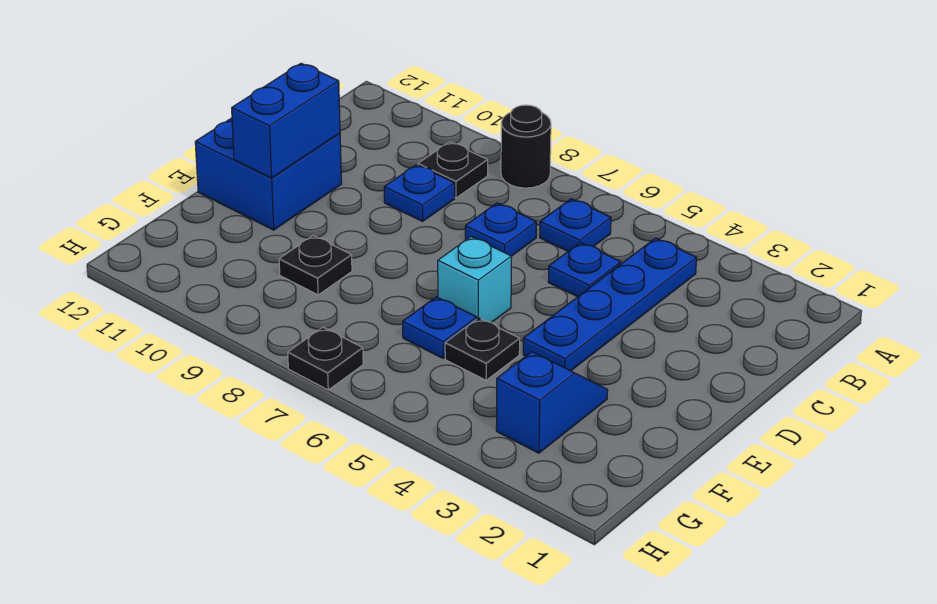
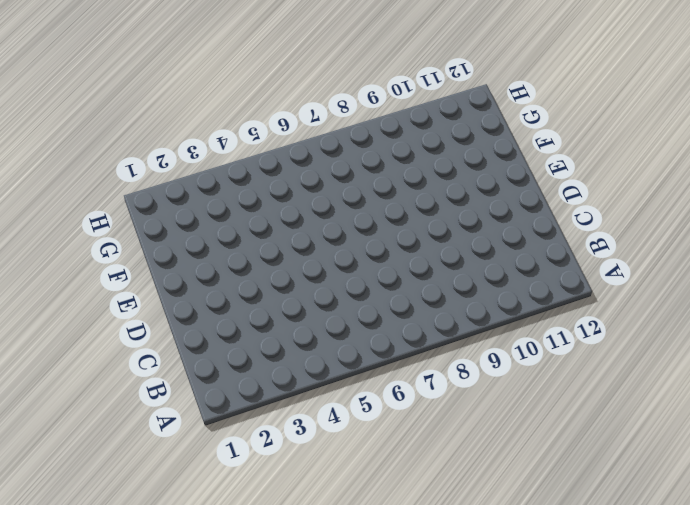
none -> black round brick A8 level 1
none -> blue plate B4:E4 level 1
none -> blue plate B6 level 1

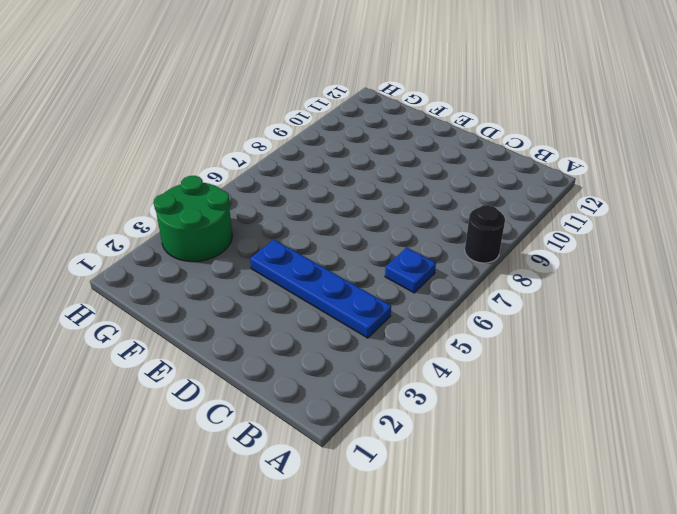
green round brick G3:H4 level 1 -> blue slope F3:G3 level 1 top G
none -> black plate B9 level 1
none -> blue plate C5 level 1
none -> blue plate C7 level 1

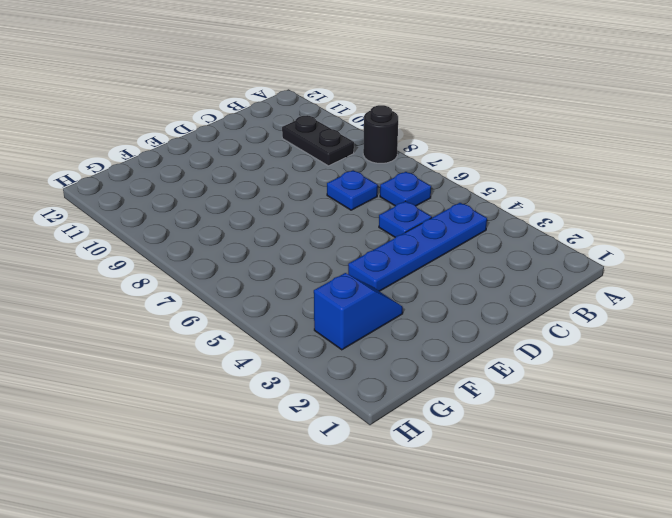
black plate B9:B10 level 1 -> black plate B9 level 1
none -> blue plate C9 level 1
none -> blue brick D11:E12 level 1
none -> cyan brick E6 level 1

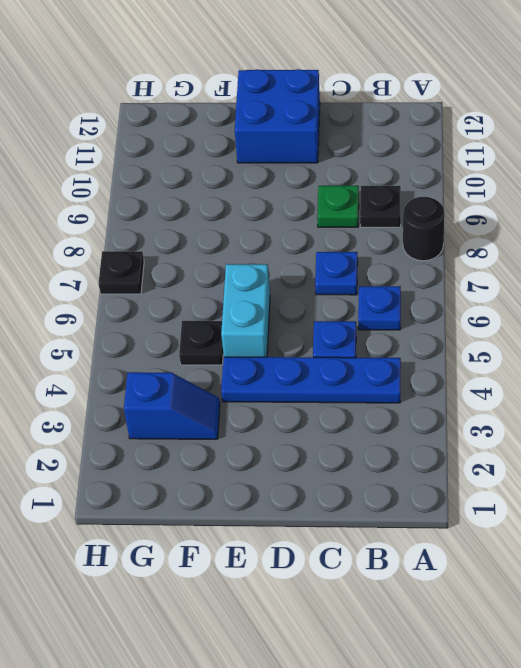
green plate C9 level 1 -> blue plate C9 level 1
cyan brick E5:E6 level 1 -> cyan brick E6 level 1
none -> blue plate F6 level 1
none -> black plate F9 level 1
none -> blue brick D11:E11 level 2

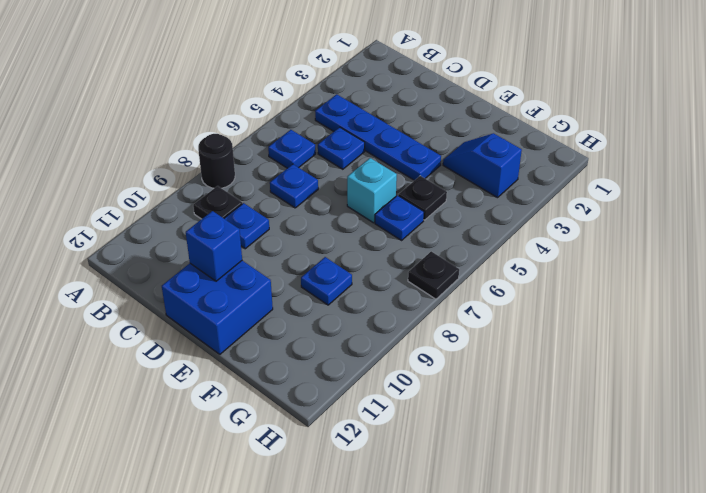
blue brick D11 level 2 -> blue brick D11:E11 level 2
blue plate F9 level 1 -> black plate F9 level 1

